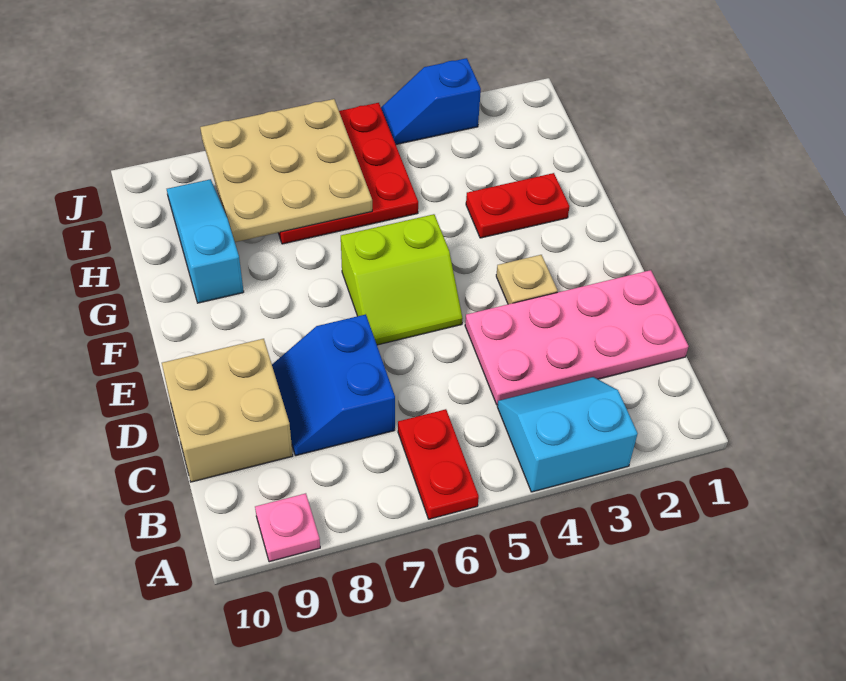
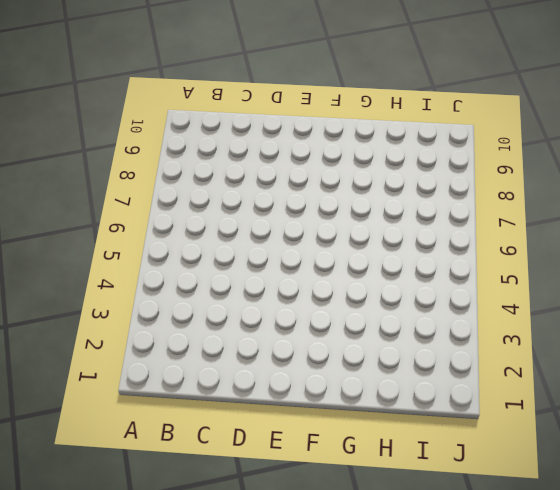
none -> cyan slope A3:B4 level 1 top A
none -> red plate A6:B6 level 1
none -> pink plate A9 level 1

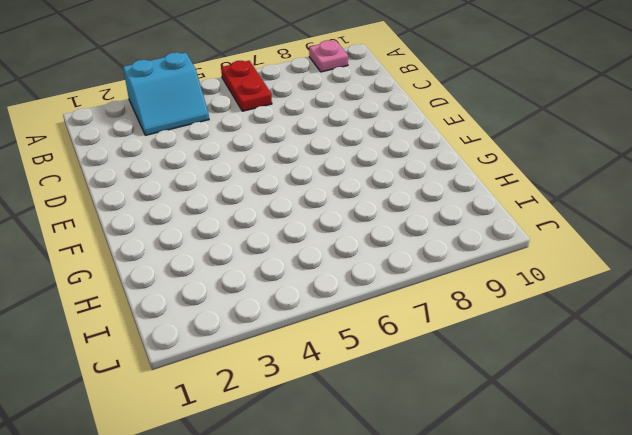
none -> pink plate C1:D4 level 1
none -> blue slope C7:D8 level 1 top 7
none -> tan brick C9:D10 level 1

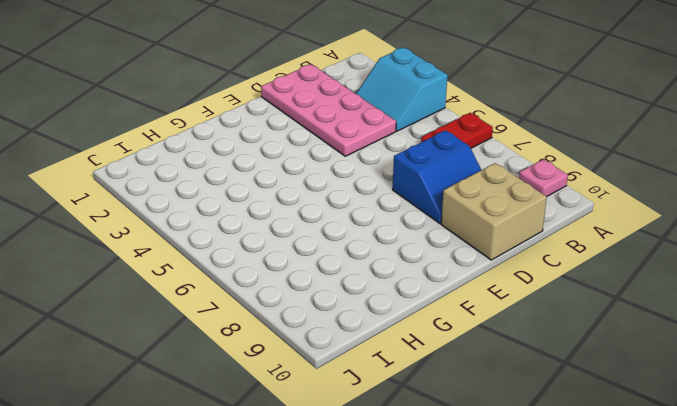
none -> tan plate E3 level 1
none -> lime slope E5:F6 level 1 top F
none -> red plate G2:G3 level 1

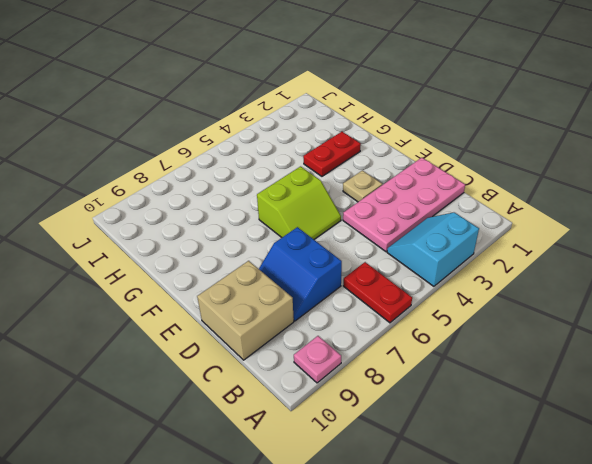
none -> cyan slope G9:I9 level 1 top G
none -> red plate H5:J7 level 1
none -> blue slope J3:J4 level 1 top 3

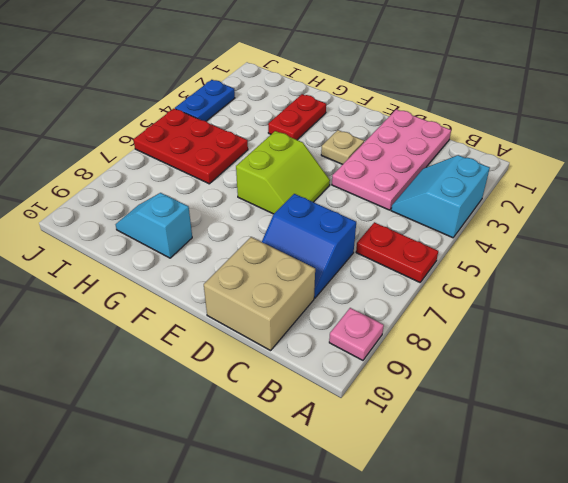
cyan slope G9:H9 level 1 top G -> cyan slope G9:I9 level 1 top G
red plate H5:J6 level 1 -> red plate H5:J7 level 1
blue plate J3:J4 level 1 -> blue slope J3:J4 level 1 top 3
none -> tan plate H6:J8 level 2

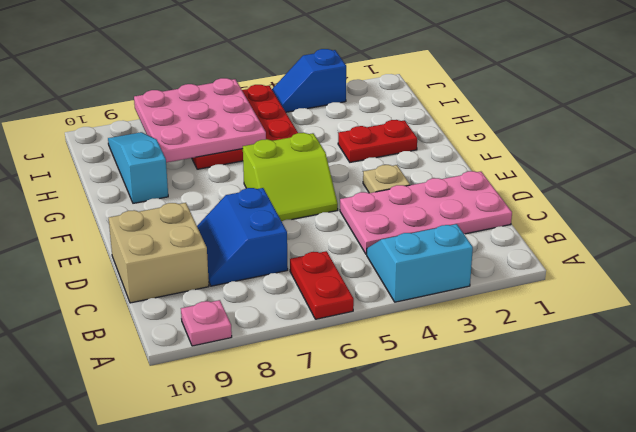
pink plate H6:J8 level 2 -> tan plate H6:J8 level 2

